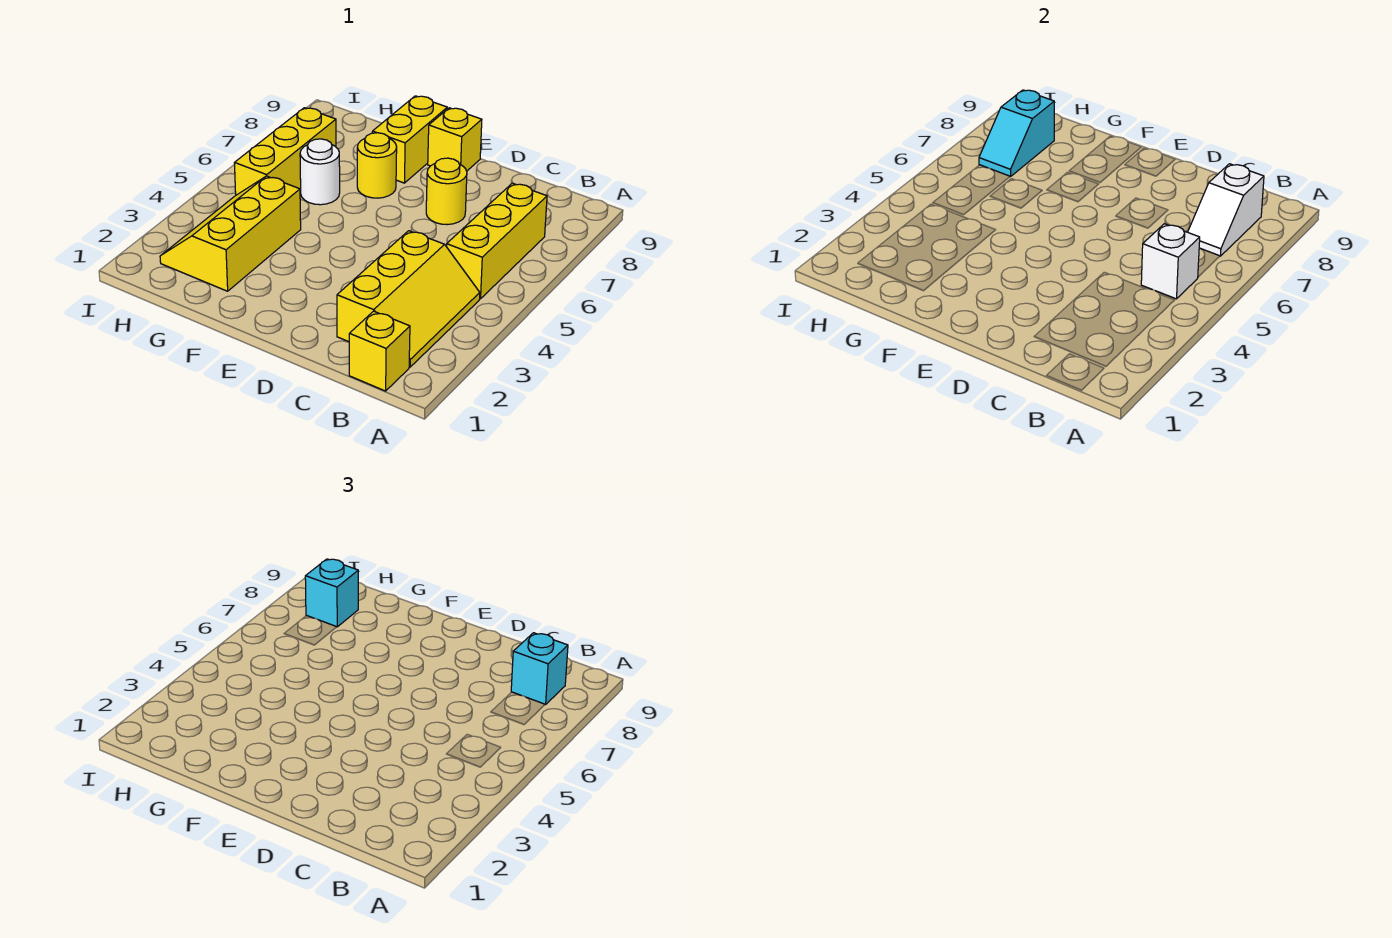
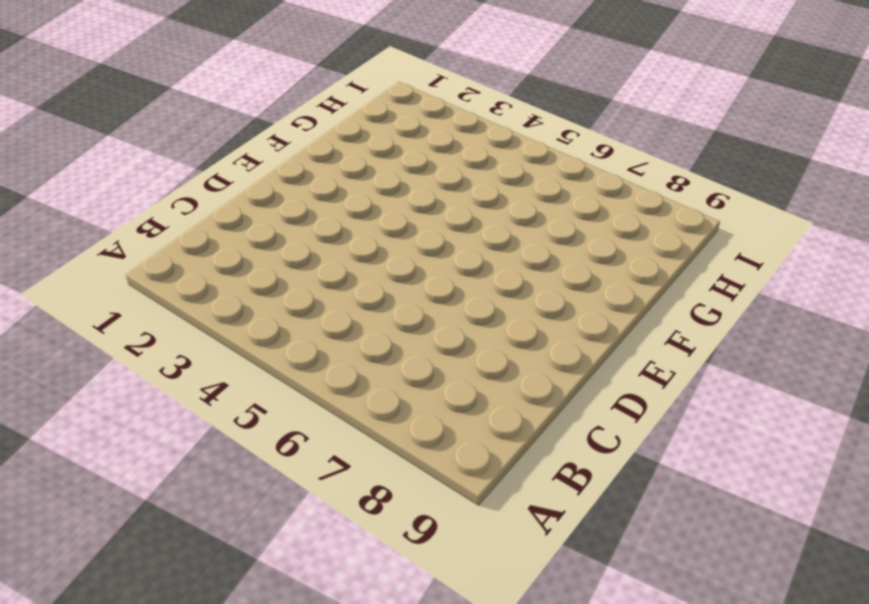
none -> yellow brick B1 level 1
none -> yellow slope B2:C4 level 1 top C
none -> yellow brick B5:B7 level 1

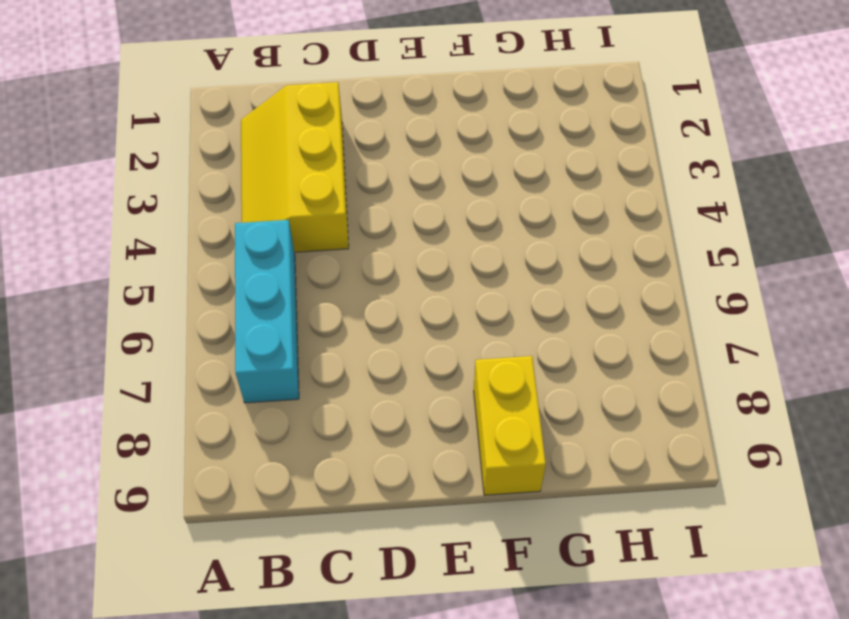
cyan brick B5:B7 level 1 -> yellow brick B5:B7 level 1
none -> yellow brick B1 level 1
none -> yellow round brick D7 level 1
none -> yellow brick E9 level 1

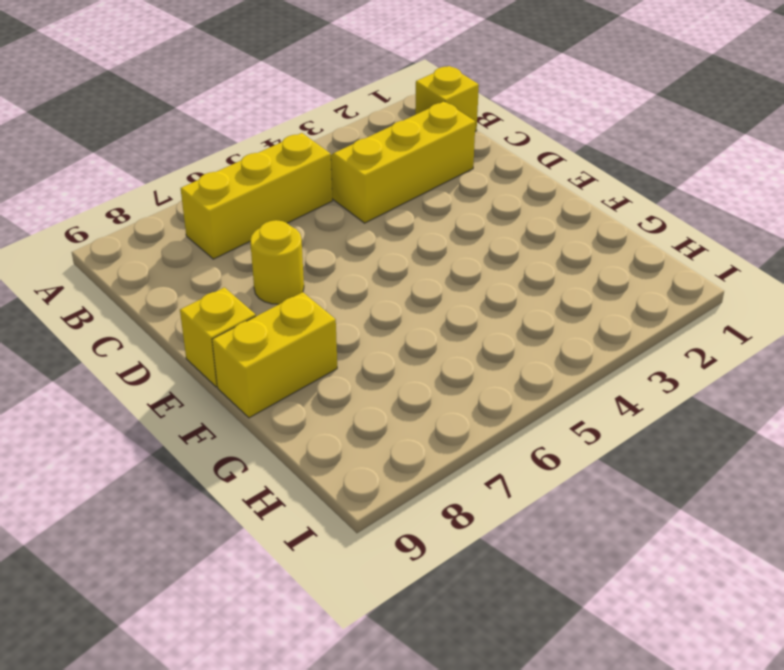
none -> yellow round brick F7 level 1
none -> yellow slope G2:H4 level 1 top G
none -> white round brick G6 level 1

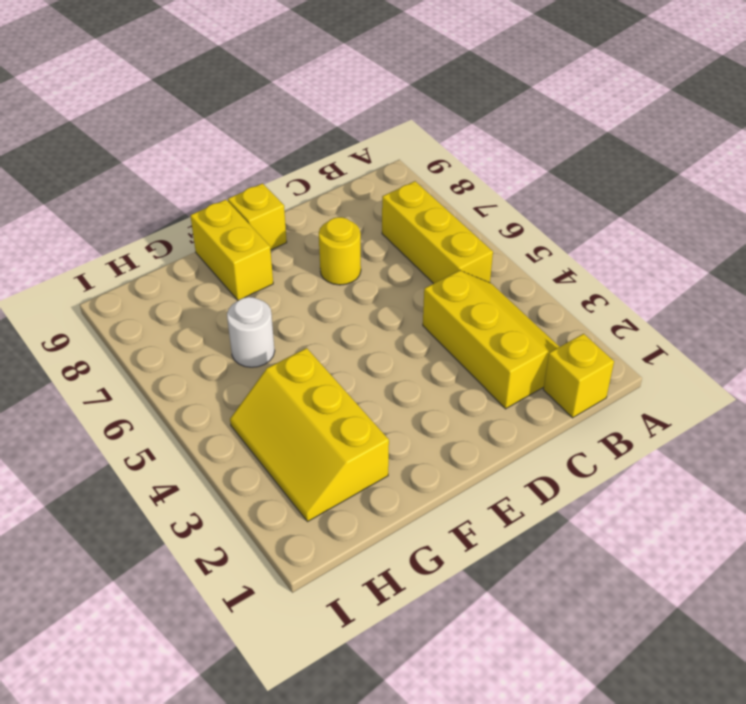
none -> yellow round brick F7 level 1
none -> yellow brick H5:H7 level 1
none -> white brick B5 level 2

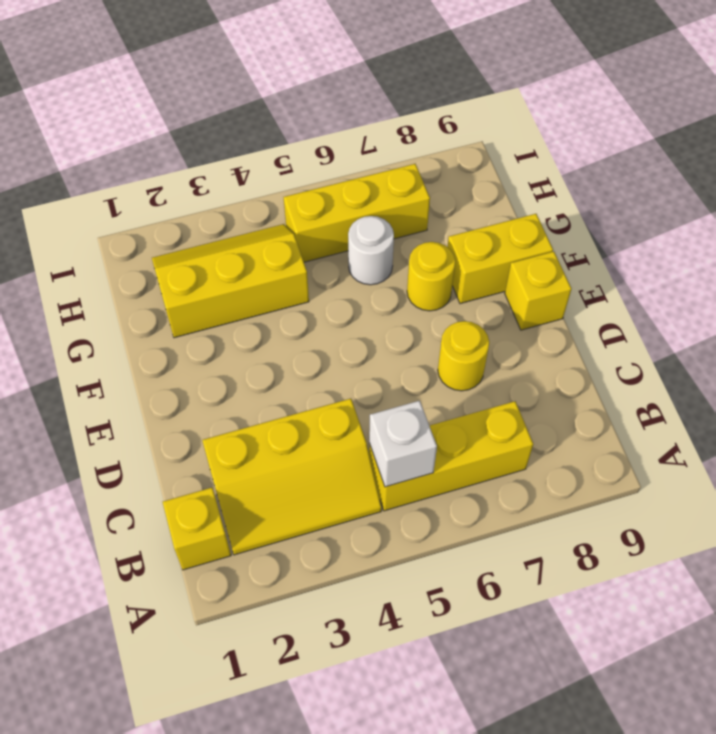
none -> white slope B7:B8 level 2 top 8
none -> cyan slope H7:H8 level 2 top 8
none -> cyan brick B8 level 3

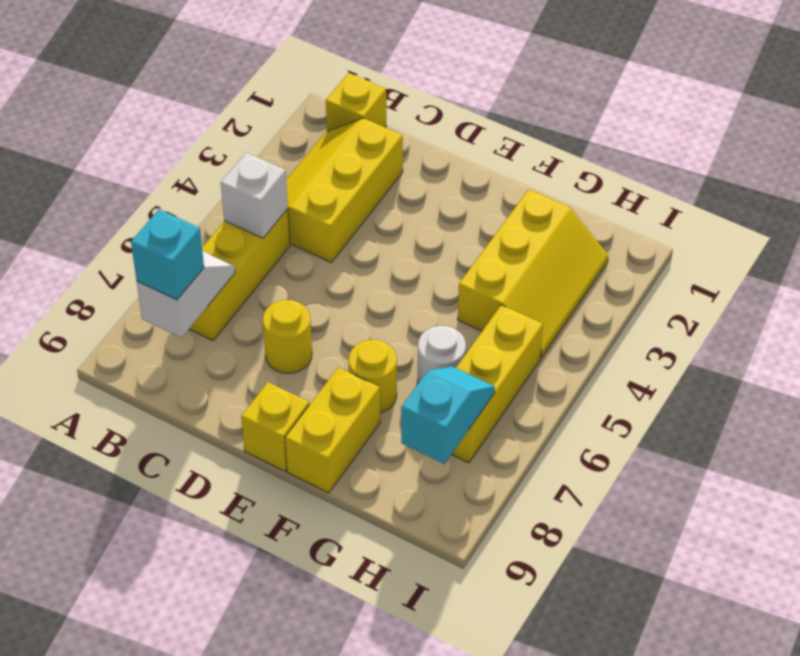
none -> cyan brick H8 level 3

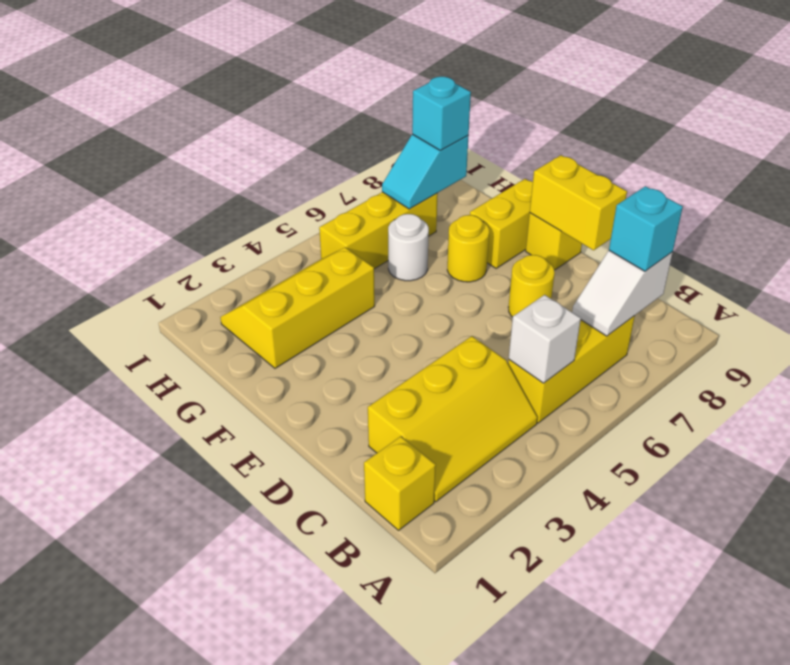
yellow brick D9:E9 level 2 -> none

